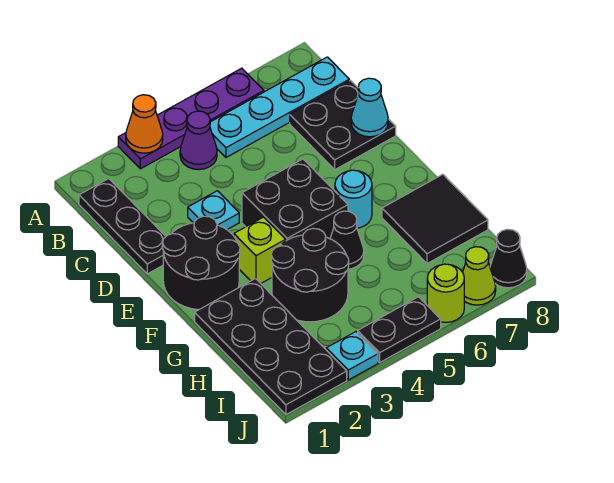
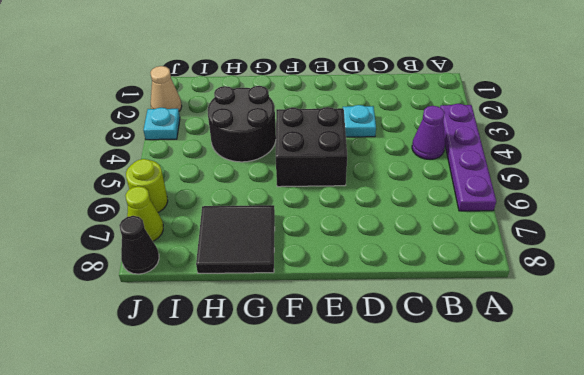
tan cone J2 level 1 -> black plate G1:J2 level 1
none -> black plate B1:D1 level 1
none -> cyan plate B5:B8 level 1
none -> black plate C7:D8 level 1

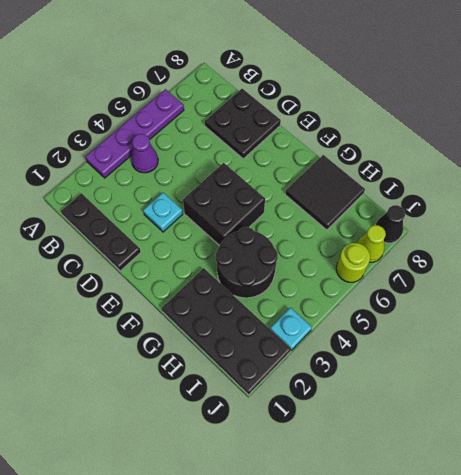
none -> cyan plate B5:B8 level 1
none -> black round brick E1:F2 level 1
none -> lime brick F3 level 1

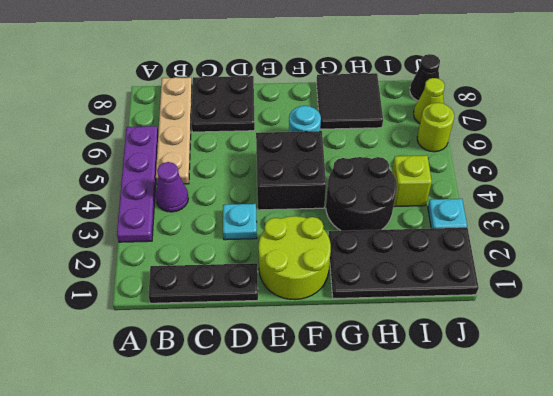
tan plate B5:B8 level 1 -> cyan plate B5:B8 level 1
lime round brick E1:F2 level 1 -> black round brick E1:F2 level 1
lime brick I4 level 1 -> lime brick F3 level 1
none -> black cone G5 level 1
none -> black plate J4:J5 level 1
none -> orange cone A3 level 2

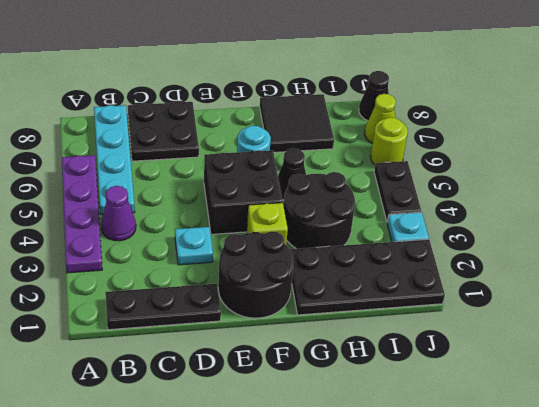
none -> orange cone A3 level 2
none -> cyan cone D8 level 2

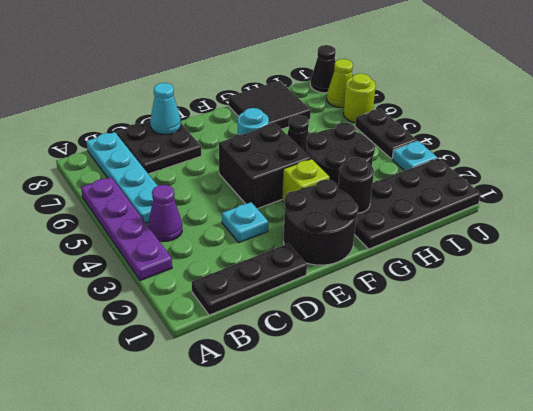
black round brick G2 level 2 -> none
none -> orange cone A3 level 2

